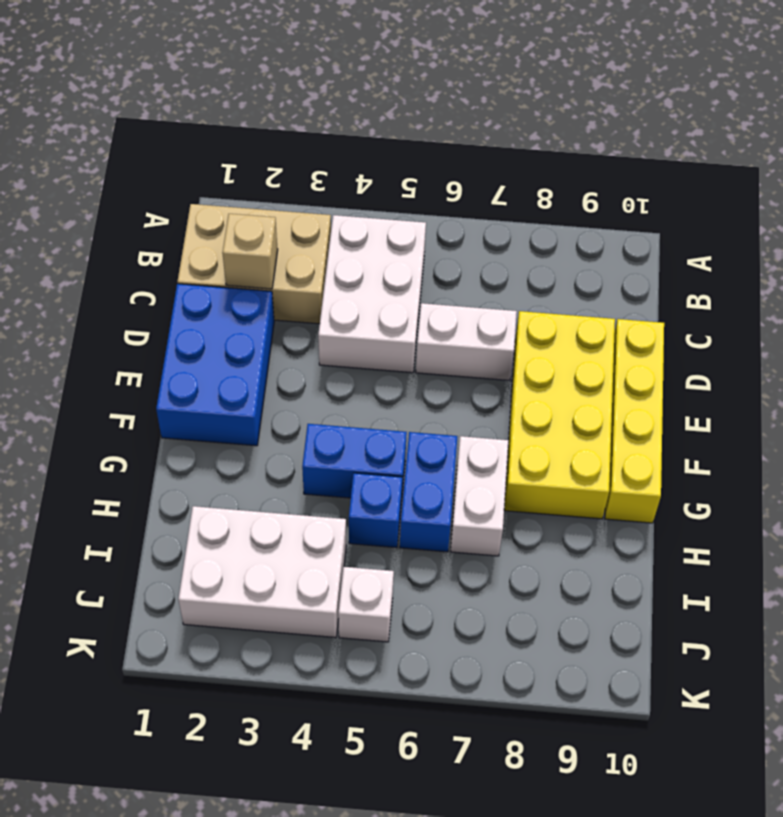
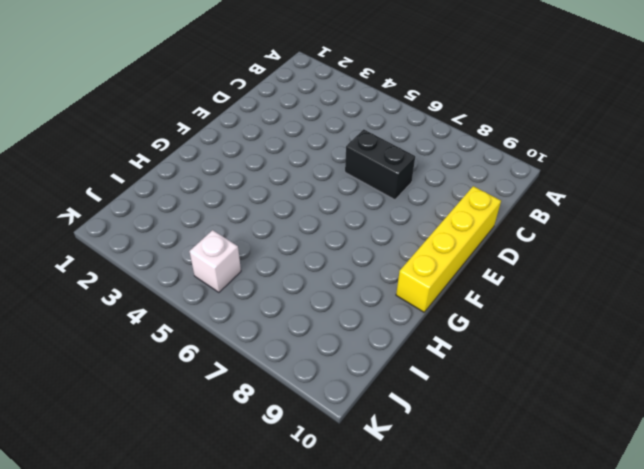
black brick D6:D7 level 1 -> white brick D6:D7 level 1
none -> tan brick B1:C3 level 1
none -> white brick B4:D5 level 1
none -> blue brick D1:F2 level 1

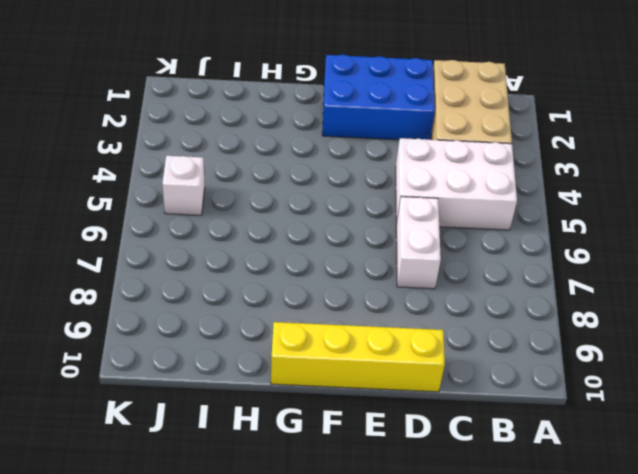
none -> yellow brick D8:G9 level 1
none -> blue brick G4:G5 level 1
none -> blue brick G6:H6 level 1

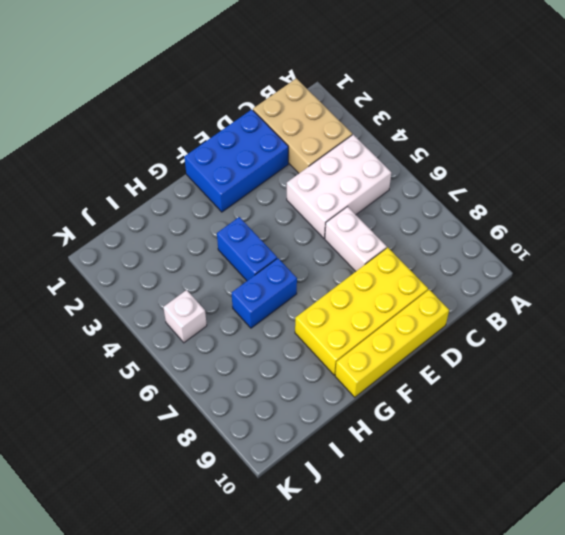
none -> white brick G7:H7 level 1
none -> blue brick H5 level 1
none -> white brick I2:J4 level 1

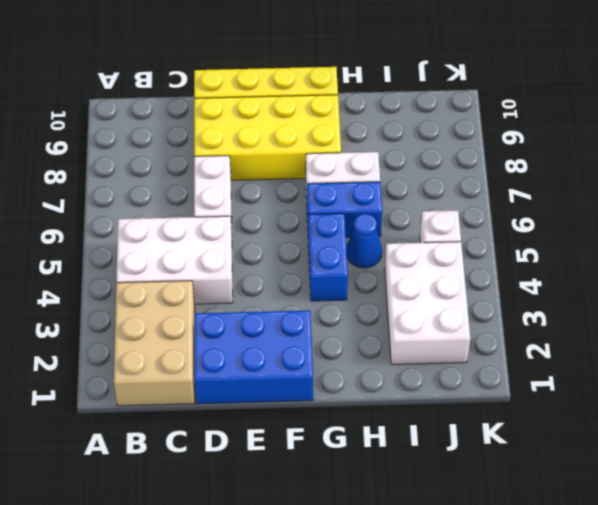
blue cone H5 level 1 -> blue brick H5 level 1
none -> tan brick C2 level 2

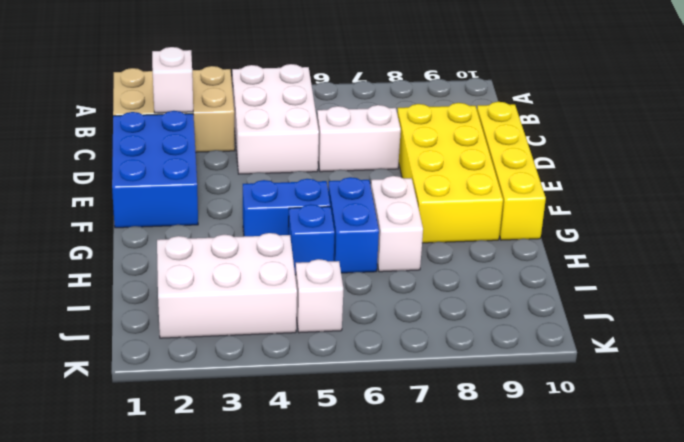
white brick C2 level 2 -> tan brick C2 level 2

